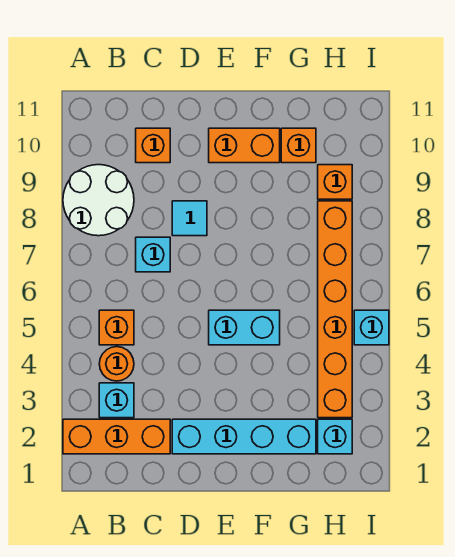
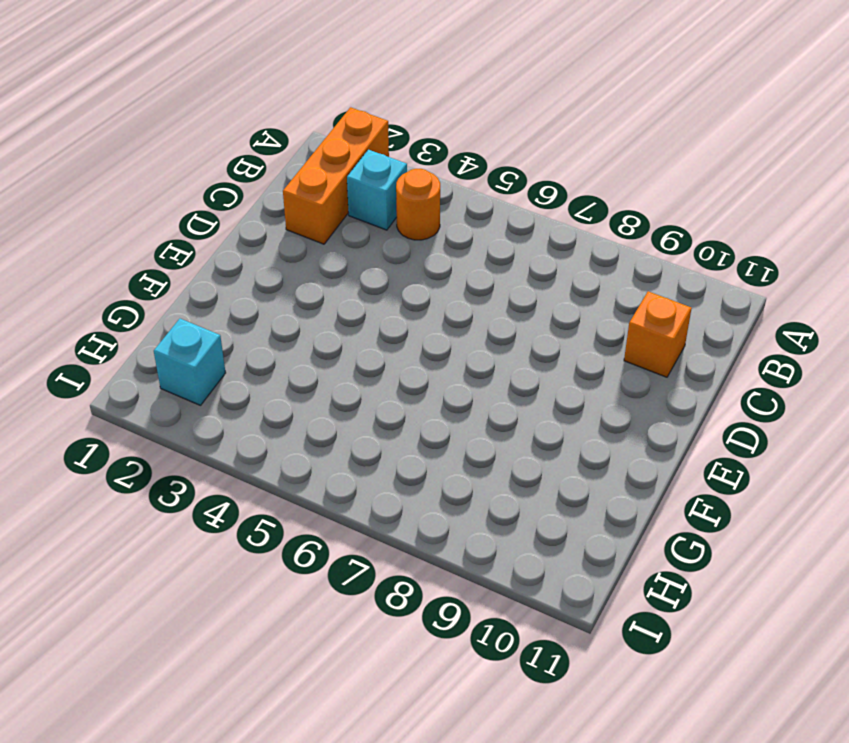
none -> white round brick A8:B9 level 1
none -> orange brick B5 level 1
none -> cyan brick C7 level 1

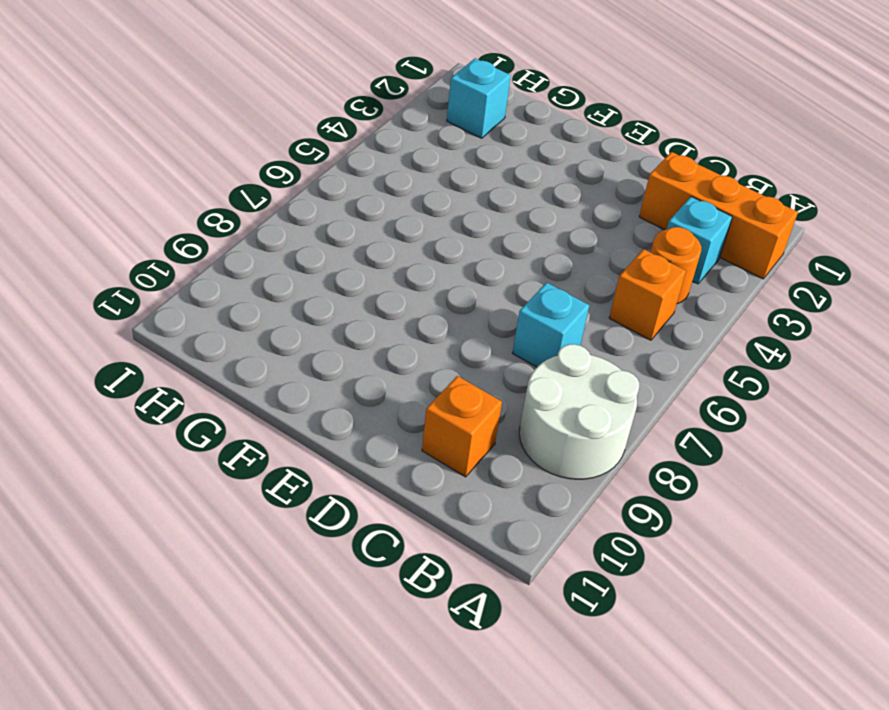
none -> cyan brick D2:G2 level 1
none -> cyan tile D8 level 1
none -> cyan brick E5:F5 level 1

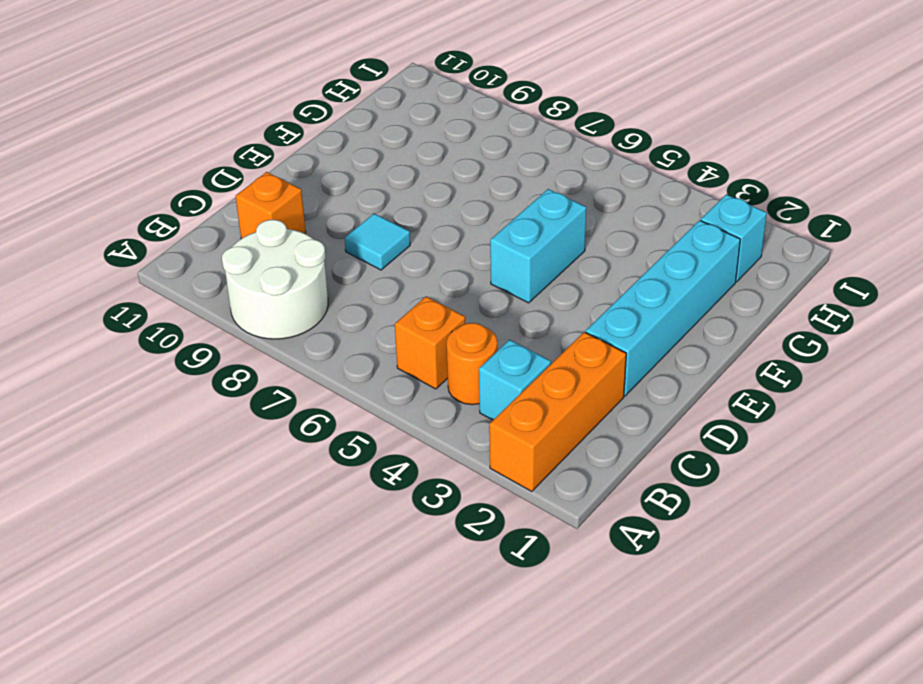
none -> cyan brick C7 level 1
none -> orange brick E10:F10 level 1
none -> orange brick G10 level 1

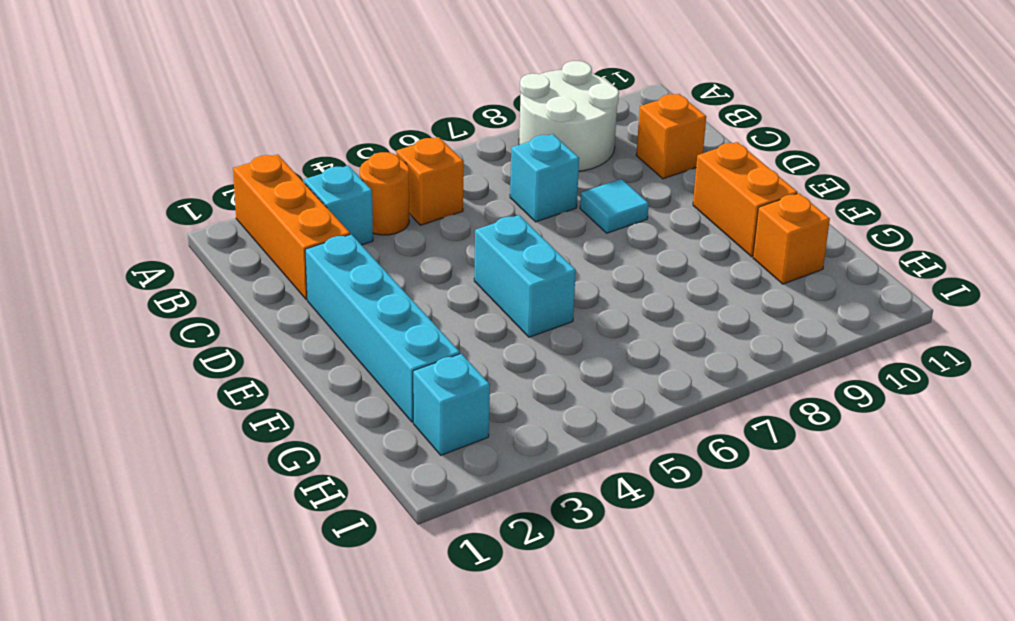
none -> orange brick H3:H8 level 1
none -> orange brick H9 level 1
none -> cyan brick I5 level 1

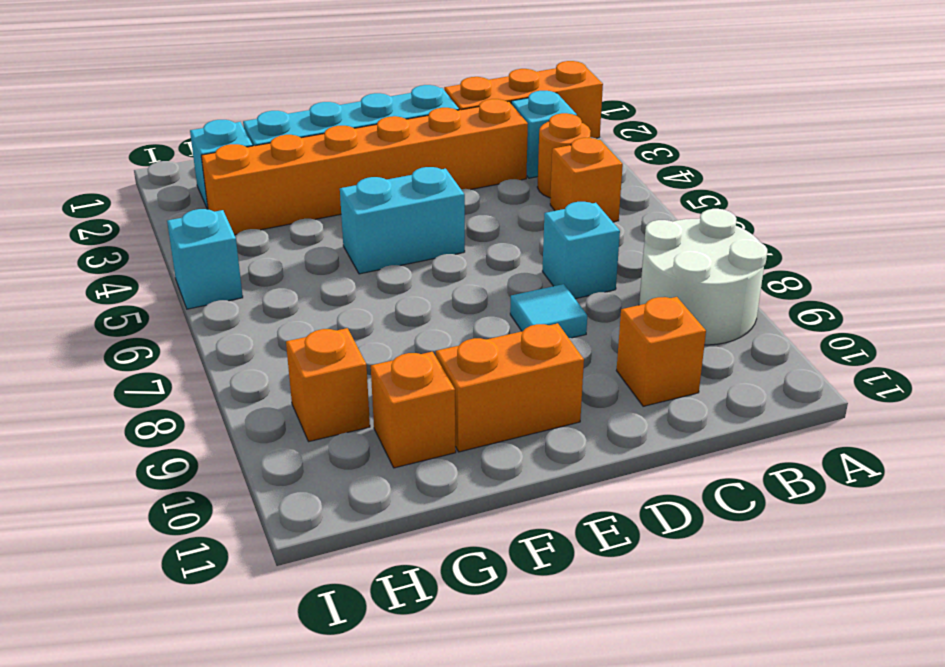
orange brick C3:H3 level 1 -> orange brick H3:H8 level 1

